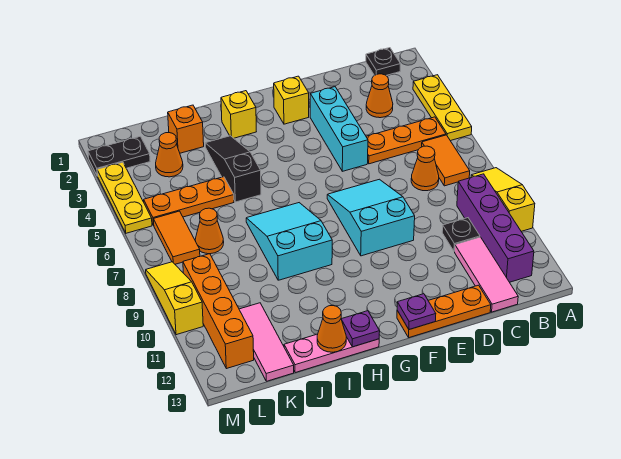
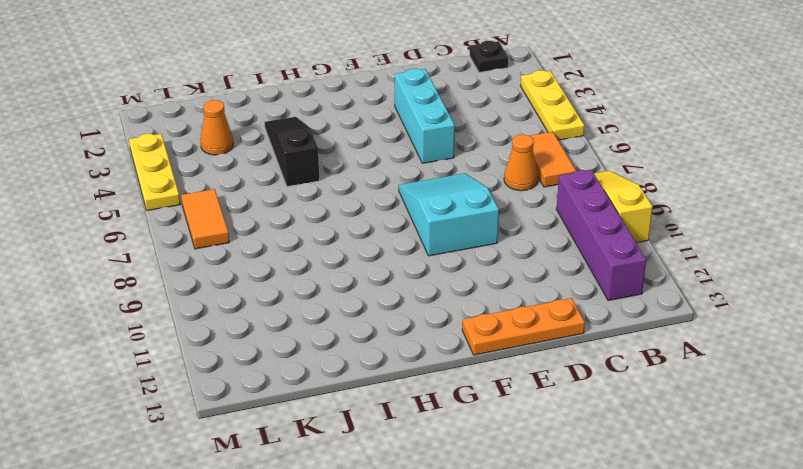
none -> orange plate B5:D5 level 1
none -> orange cone C3 level 1
none -> black plate C10 level 1
none -> pink tile C11:C13 level 1

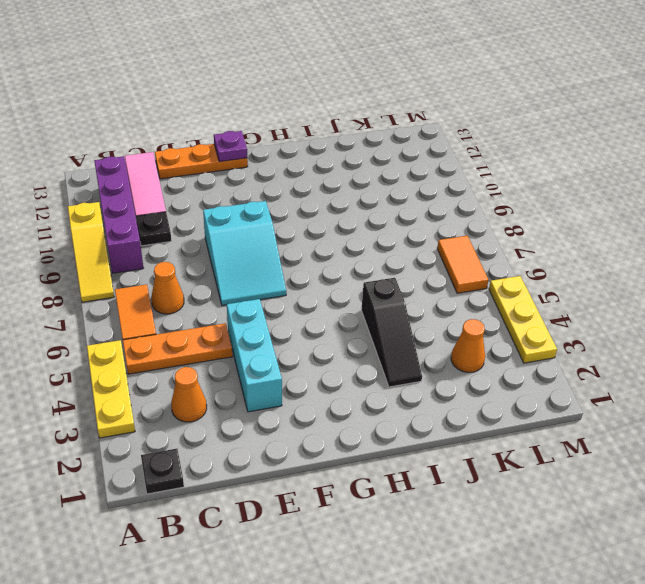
none -> yellow brick F2 level 1
none -> yellow brick H2 level 1
none -> cyan slope H7:I9 level 1 top 9
none -> pink plate H13:J13 level 1

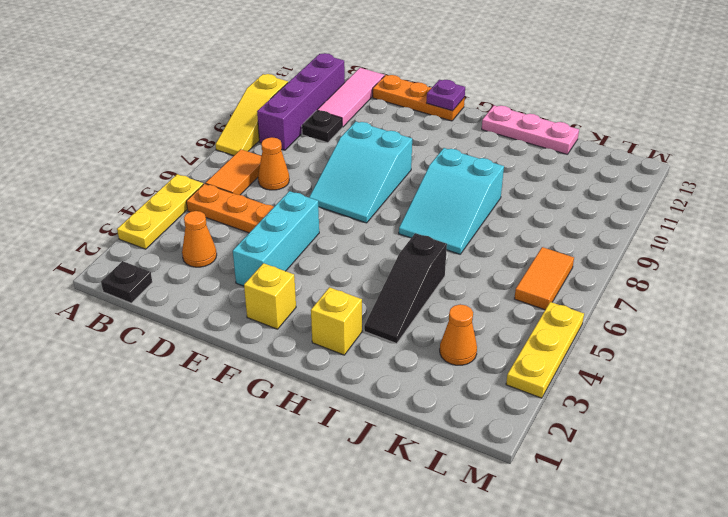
none -> orange brick J2 level 1
none -> orange plate J5:L5 level 1
none -> orange cone K7 level 1
none -> pink tile K11:K13 level 1

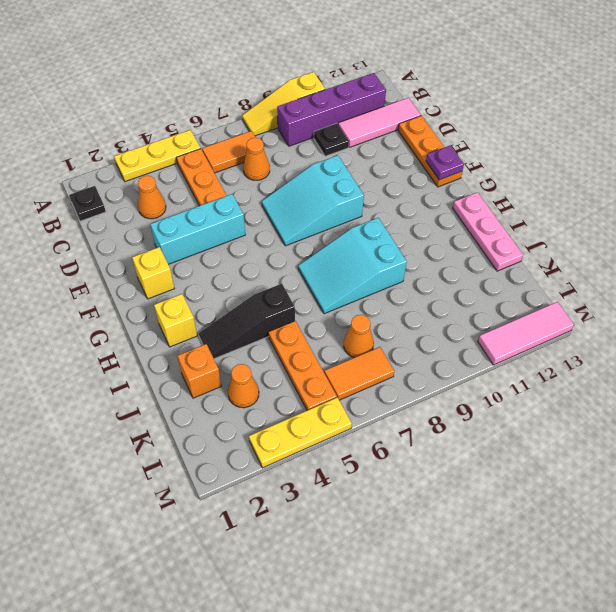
pink tile M11:M13 level 1 -> pink tile K11:K13 level 1
none -> black plate L2:M2 level 1
none -> orange brick L9:L12 level 1
none -> yellow slope M8:M10 level 1 top 10
none -> purple plate H13 level 2

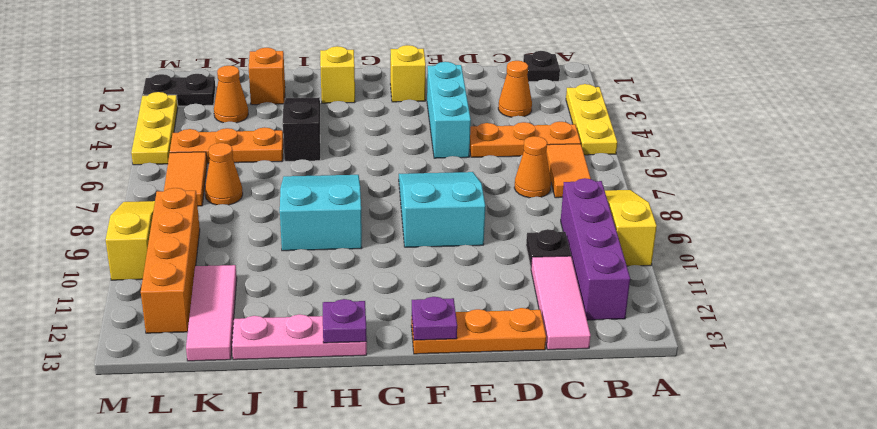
none -> orange cone I13 level 2

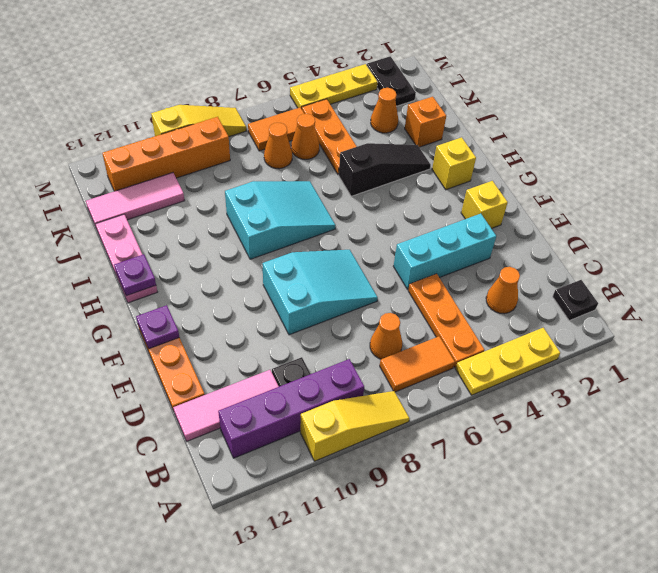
orange cone K6 level 1 -> orange cone I13 level 2

